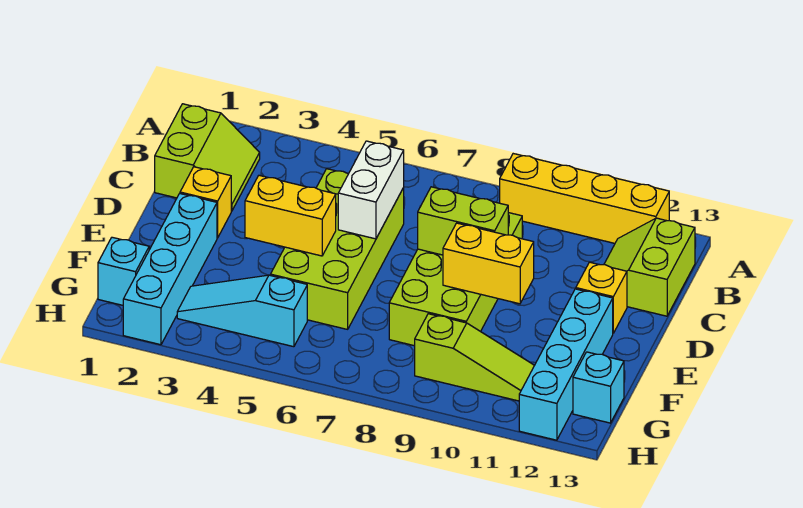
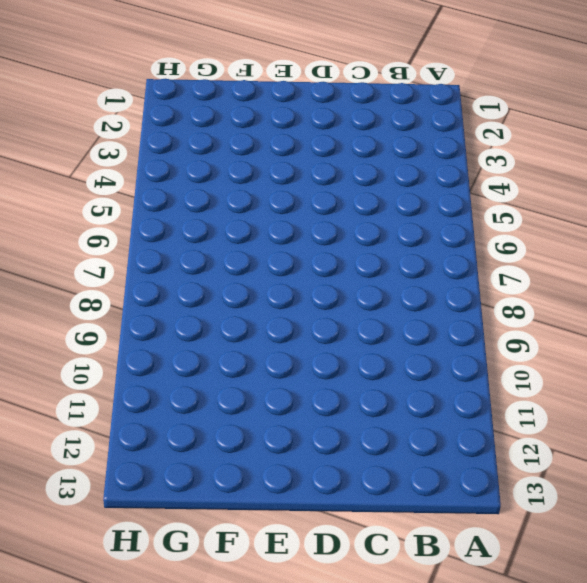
none -> yellow brick A9:A12 level 1
none -> lime slope B1:C2 level 1 top 1
none -> lime slope B12:C13 level 1 top 13

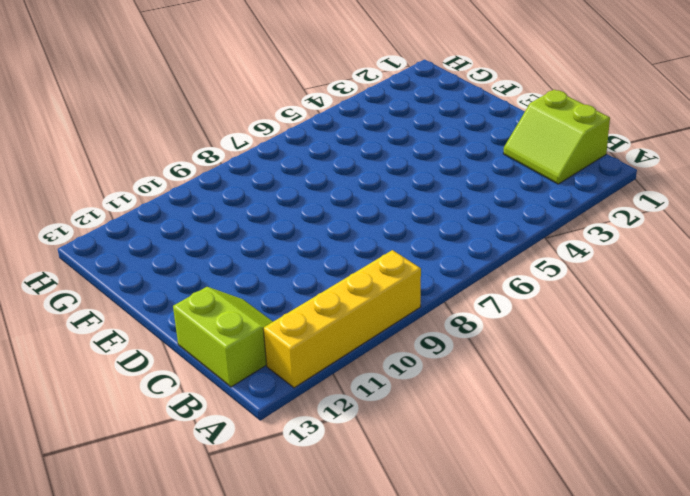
none -> lime brick C5:F6 level 1
none -> lime brick C8:F9 level 1
none -> yellow brick D2 level 1

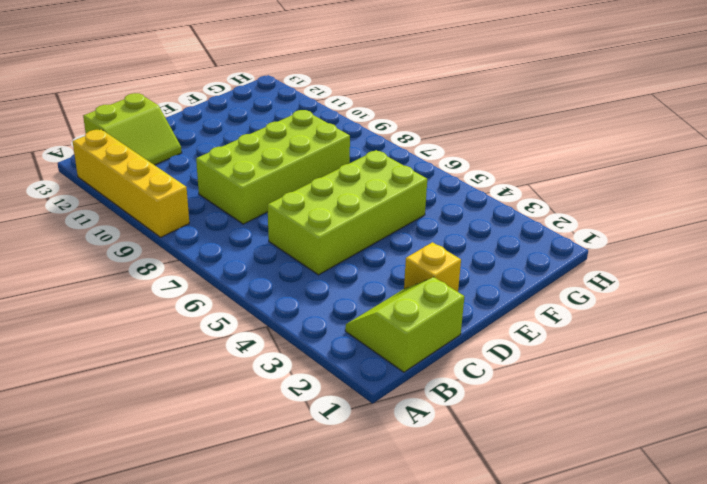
none -> yellow brick D12 level 1
none -> cyan brick E2:H2 level 1
none -> cyan brick E12:H12 level 1

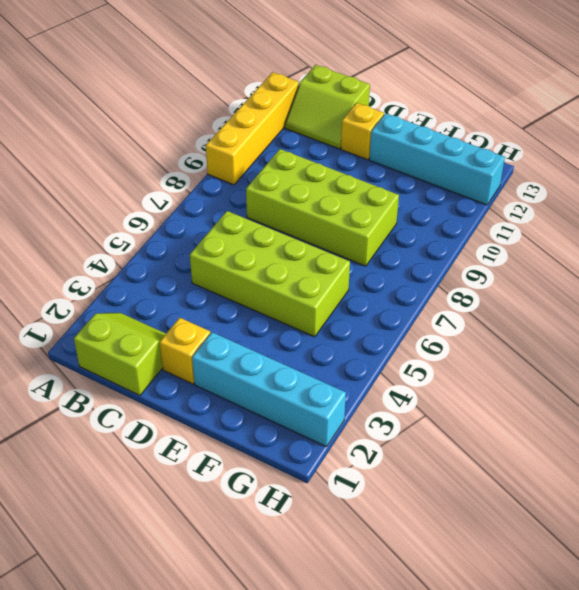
none -> cyan brick G1 level 1
none -> cyan slope G3:G5 level 1 top 5
none -> lime slope G9:G11 level 1 top 9

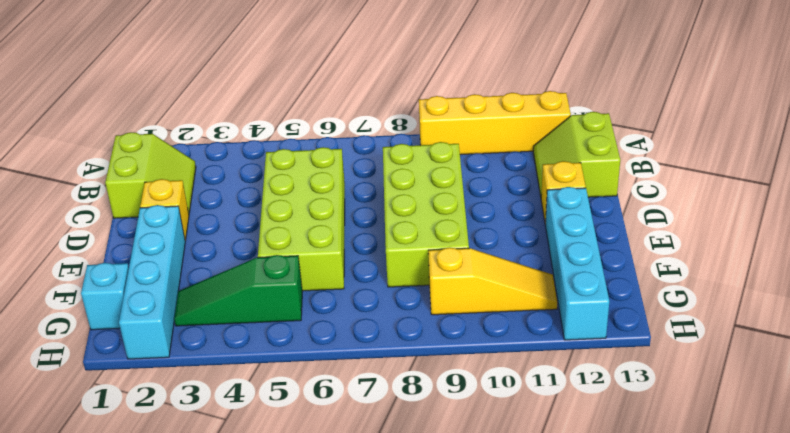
green slope G3:G5 level 1 top 5 -> cyan slope G3:G5 level 1 top 5
yellow slope G9:G11 level 1 top 9 -> lime slope G9:G11 level 1 top 9
none -> cyan brick G13 level 1
none -> white brick C6:D6 level 2
none -> lime brick D8:D9 level 2

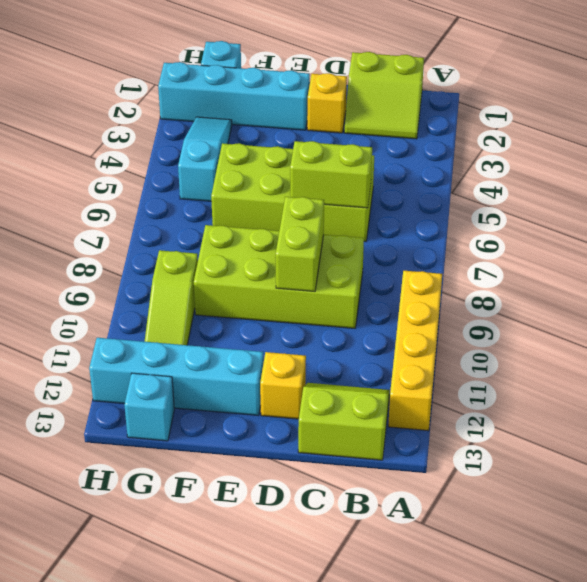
lime brick C6:D6 level 2 -> white brick C6:D6 level 2
none -> yellow brick E4:E5 level 2
none -> yellow brick E9:E10 level 2

